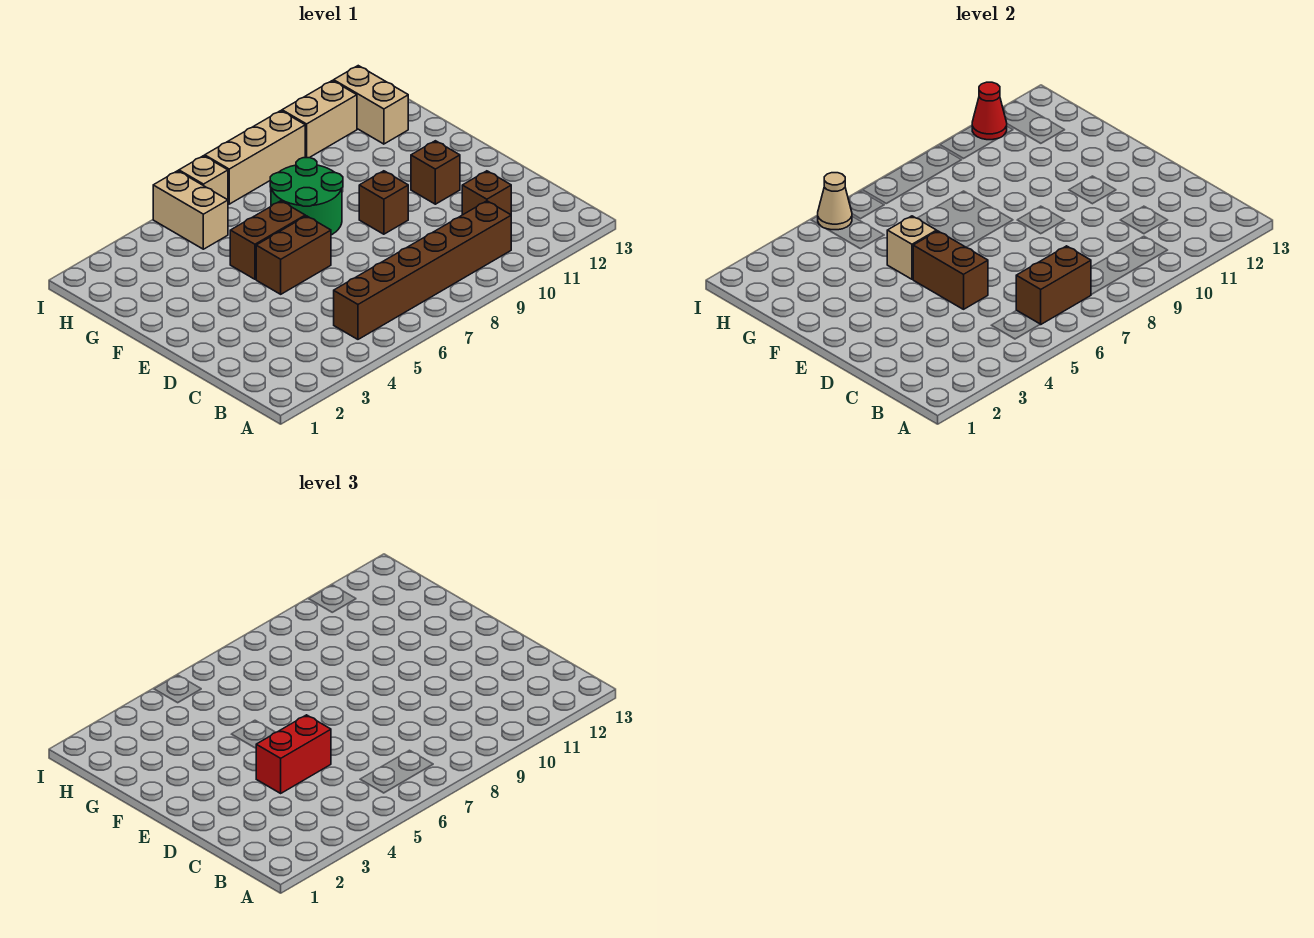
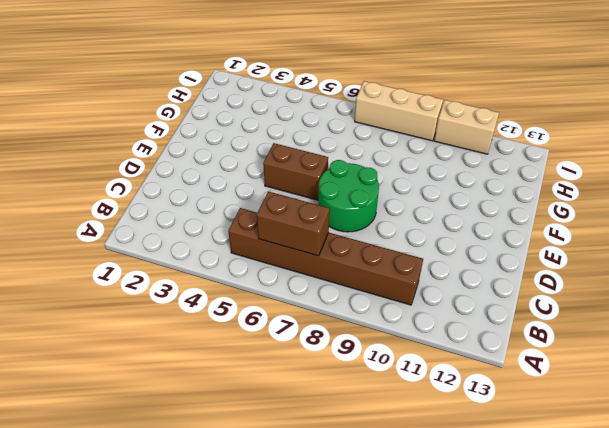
green round brick D7:E8 level 1 -> green round brick F7:G8 level 1
none -> brown brick C11 level 1
none -> brown brick E9 level 1
none -> brown brick E11 level 1

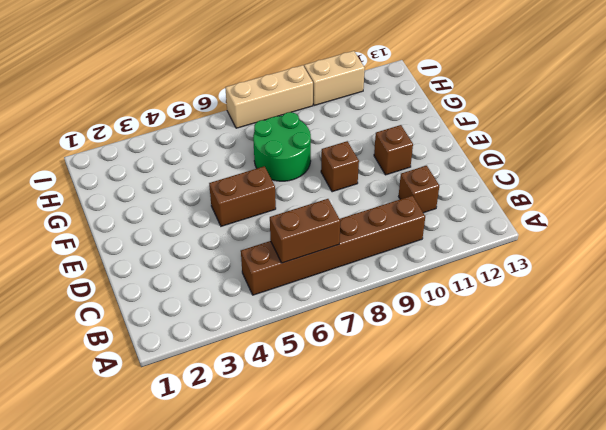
none -> brown brick F5:F6 level 1
none -> tan brick H5:I5 level 1
none -> tan brick H12:I12 level 1

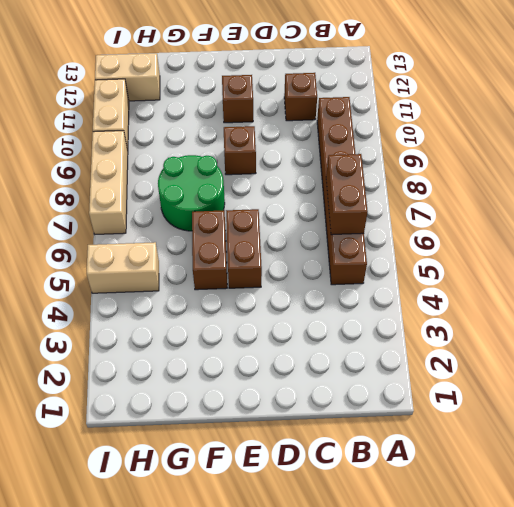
none -> tan brick I6 level 1
none -> brown brick D5:E5 level 2
none -> tan brick F5 level 2

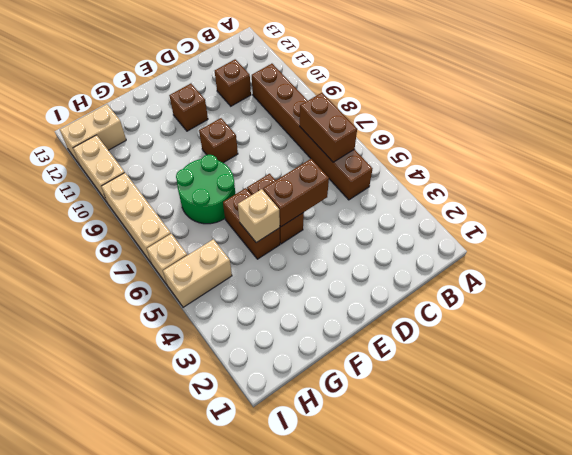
none -> tan cone I5 level 2
none -> red cone I11 level 2
none -> red brick D4:D5 level 3

